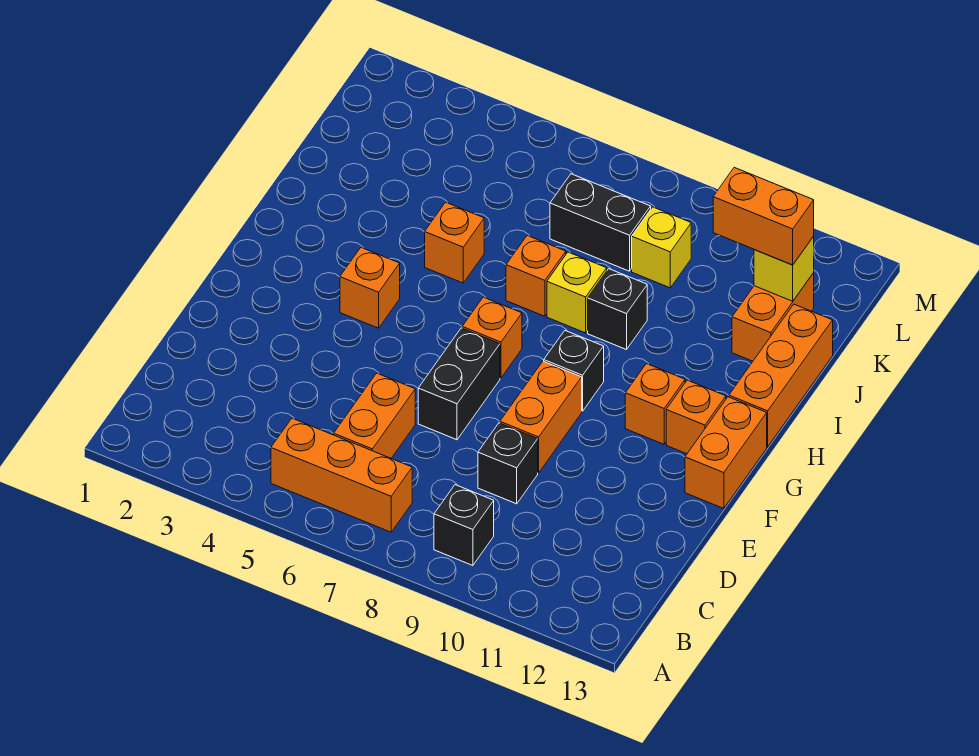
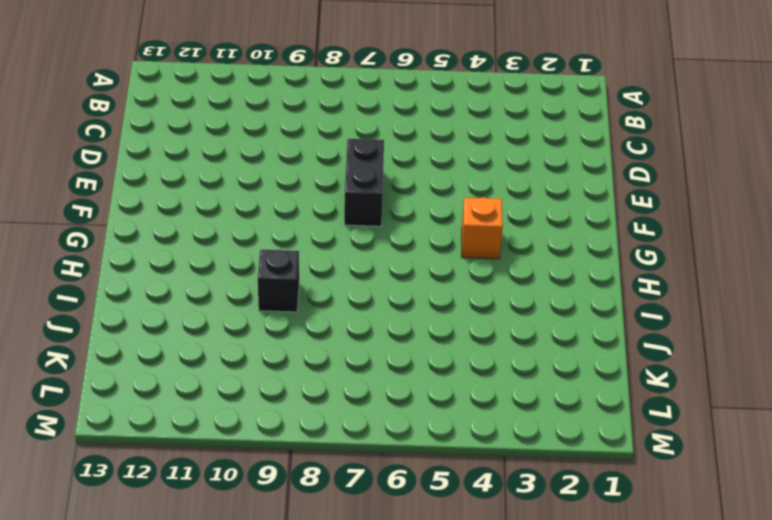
none -> orange brick B5:B7 level 1
none -> black brick B9 level 1
none -> orange brick C6:D6 level 1

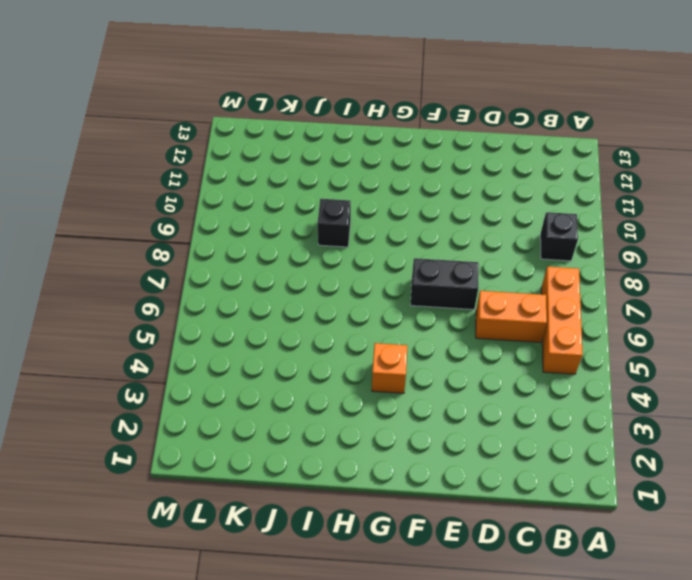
none -> black brick D9 level 1
none -> orange brick E9:F9 level 1
none -> orange brick F13:G13 level 1

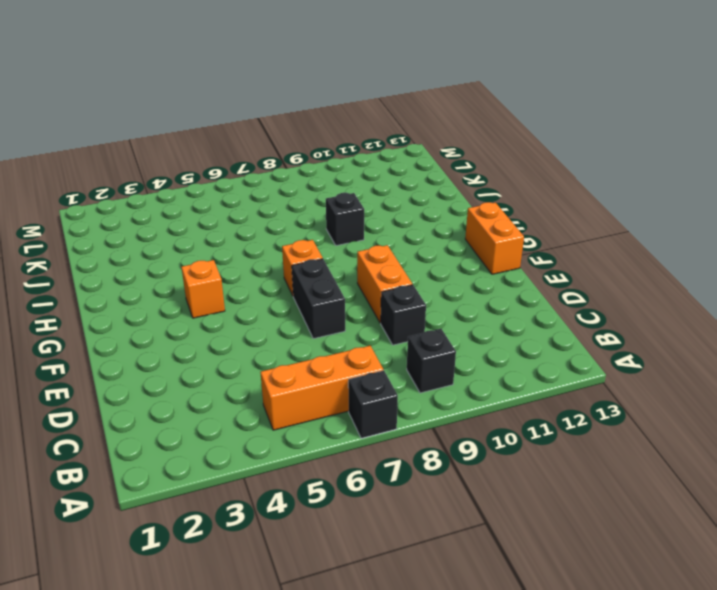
black brick A7 level 1 -> black brick G9 level 1
none -> orange brick C6:D6 level 1
none -> orange brick G11 level 1
none -> orange brick G12 level 1

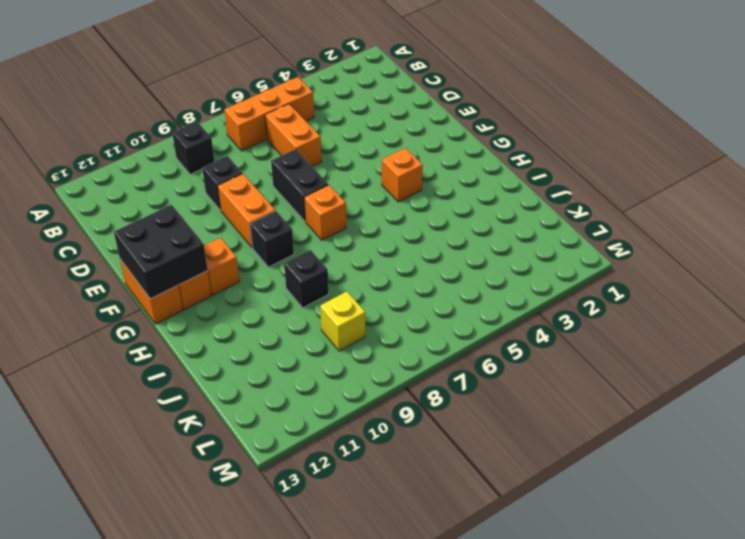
black brick F12:G13 level 2 -> none
none -> orange brick H13:J13 level 1
none -> orange brick I5 level 1
none -> orange brick I7 level 1

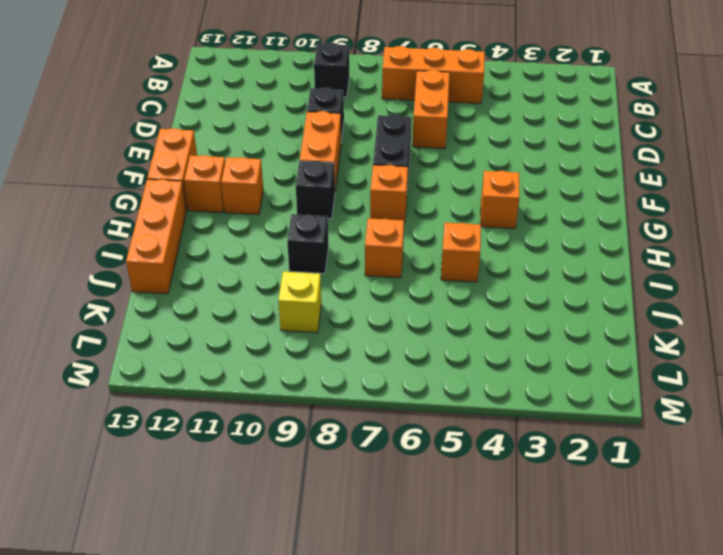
none -> yellow brick I8 level 1
none -> orange brick J12:K12 level 1
none -> black brick K7:K8 level 1

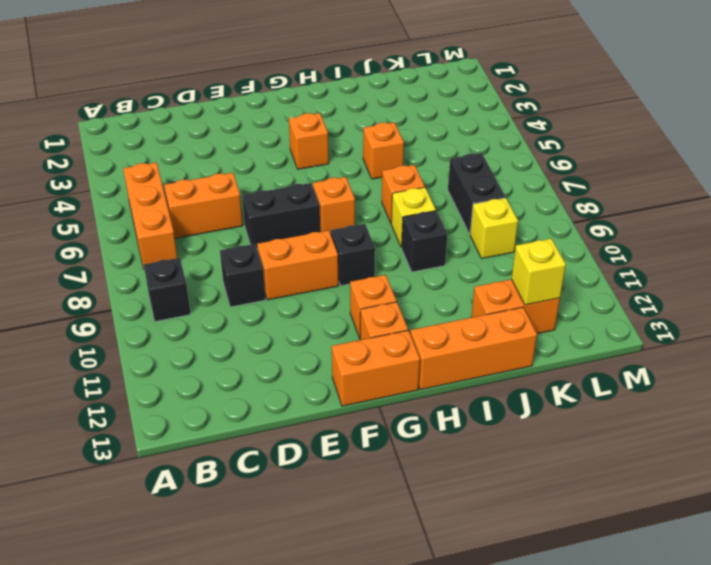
none -> orange brick K11:K12 level 3

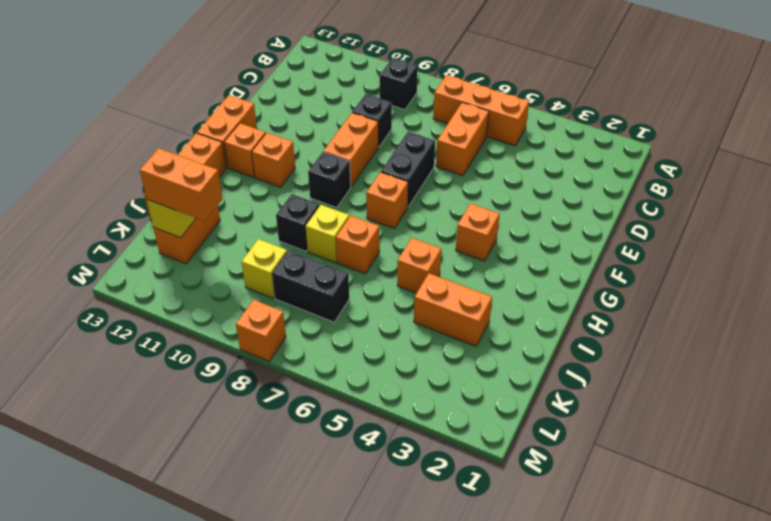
orange brick J3:J4 level 1 -> none
orange brick M8 level 1 -> none

